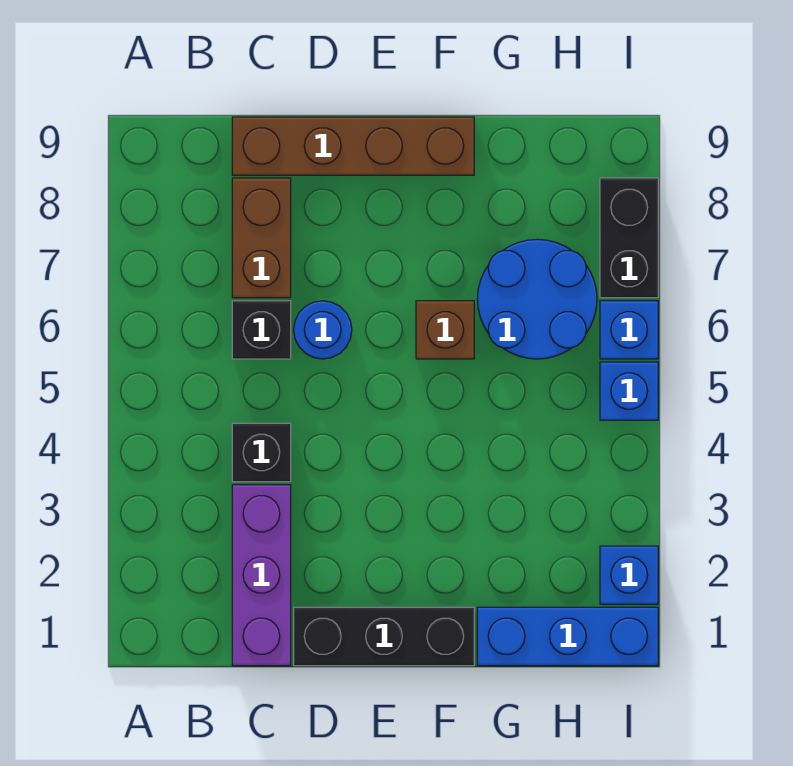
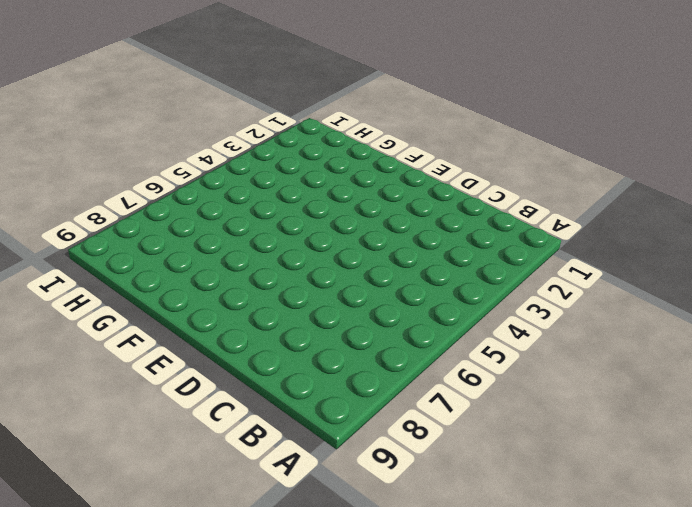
none -> purple brick C1:C3 level 1
none -> black brick C4 level 1
none -> black brick C6 level 1

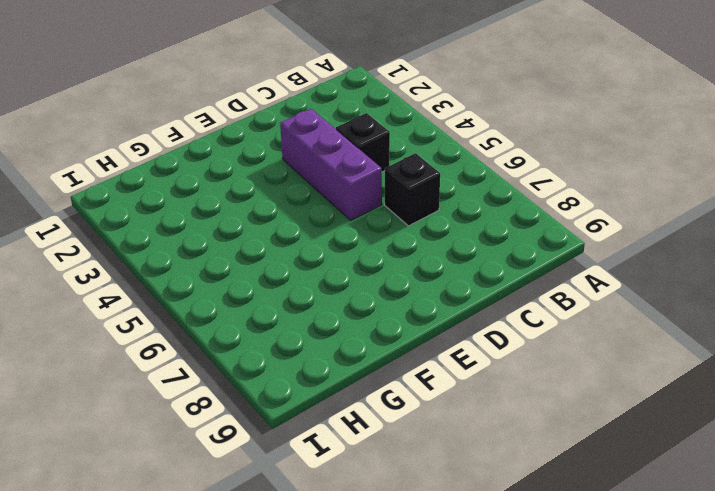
purple brick D3:D5 level 1 -> purple brick C1:C3 level 1
none -> brown brick C7:C8 level 1
none -> brown brick C9:F9 level 1
none -> black brick D1:F1 level 1

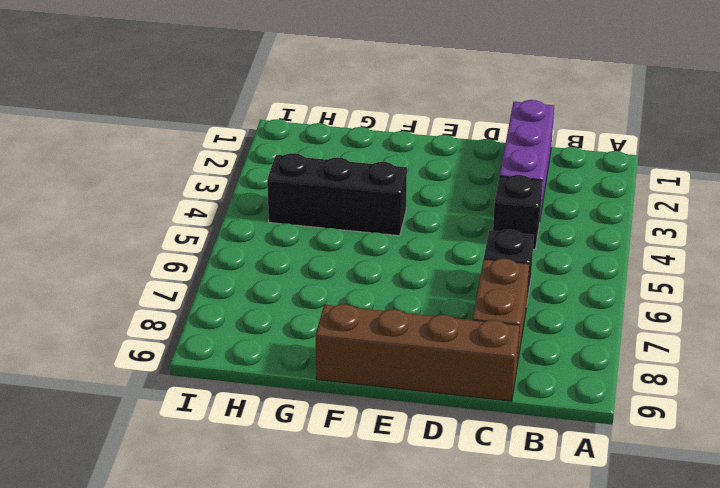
black brick F4:H4 level 1 -> black brick D1:F1 level 1
none -> blue round brick D6 level 1
none -> brown brick F6 level 1
none -> blue brick G1:I1 level 1

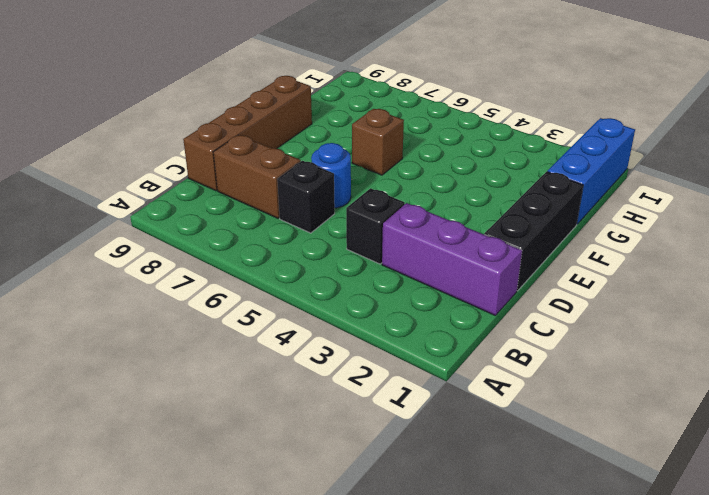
none -> blue round brick G6:H7 level 1
none -> blue brick I2 level 1
none -> blue brick I5 level 1

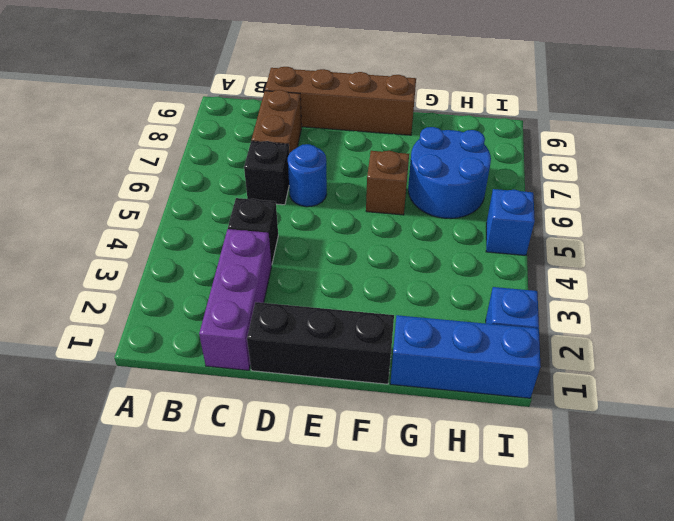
none -> blue brick I6 level 1
none -> black brick I7:I8 level 1

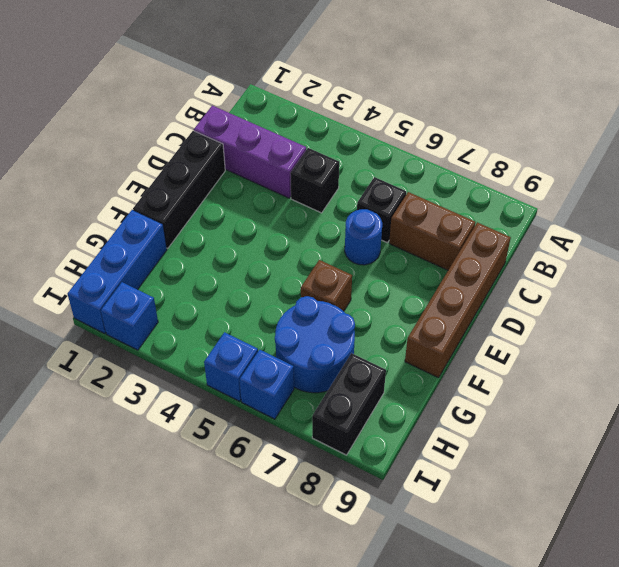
black brick H8:I8 level 1 -> black brick I7:I8 level 1

